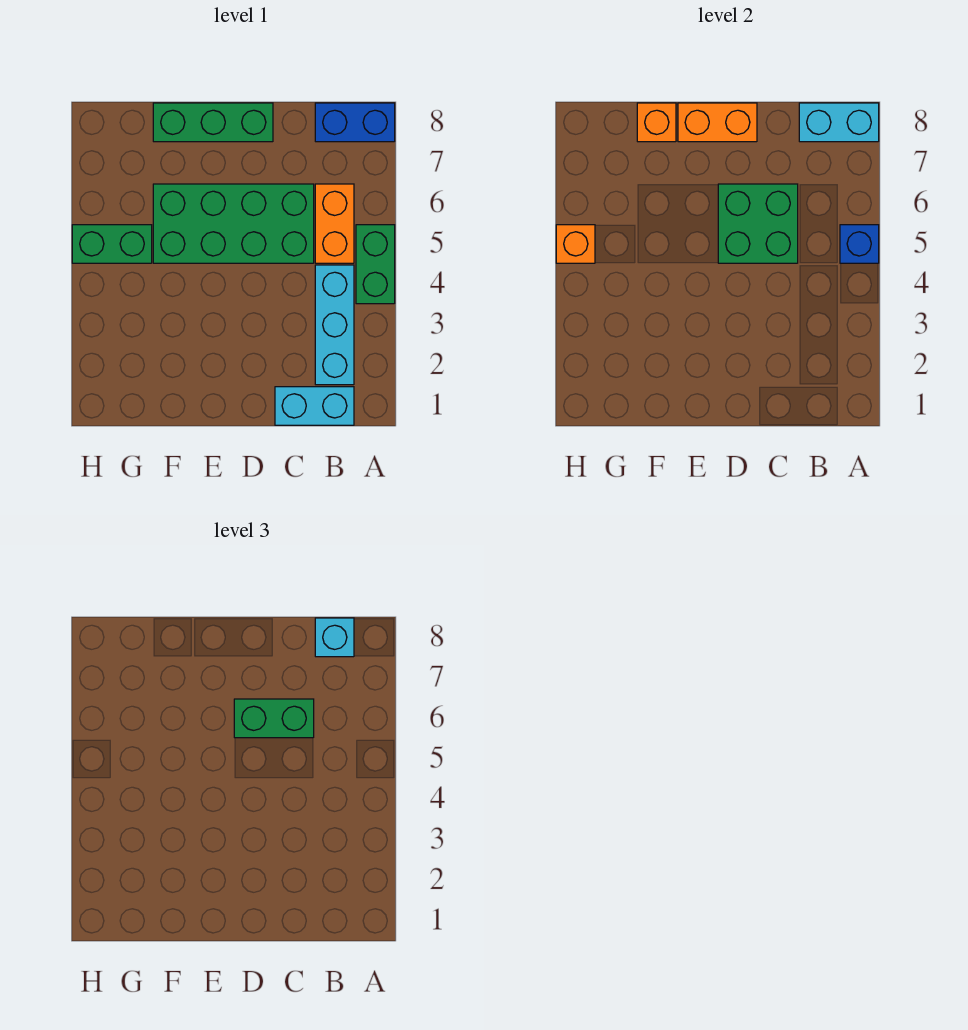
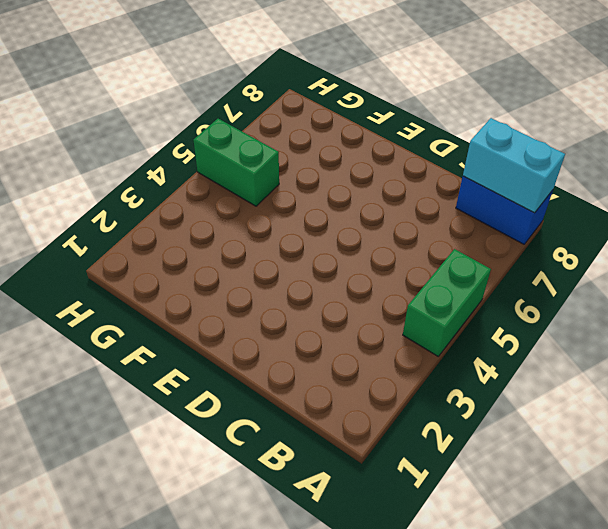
none -> cyan brick B1:C1 level 1
none -> cyan brick B2:B4 level 1
none -> orange brick B5:B6 level 1

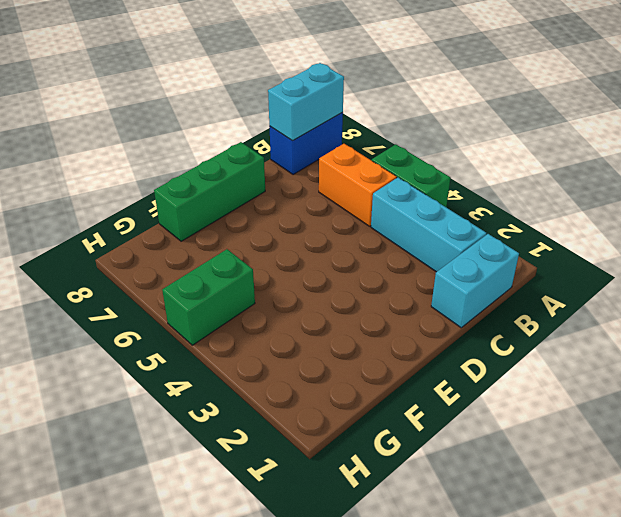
none -> green brick C5:F6 level 1
none -> blue brick A5 level 2
none -> green brick C5:D6 level 2

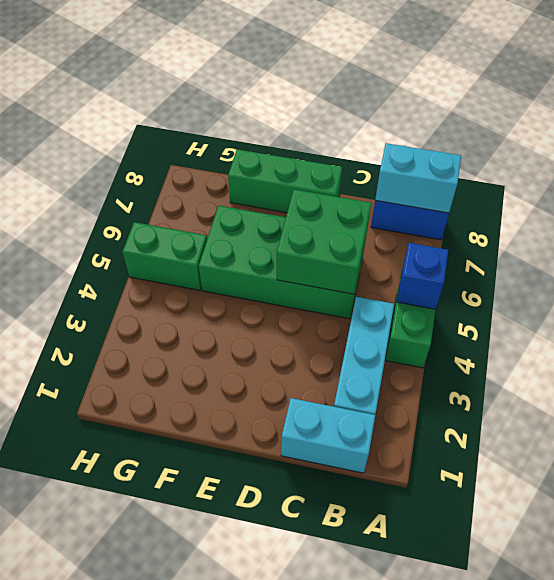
none -> orange brick B5:B6 level 1
none -> orange brick D8:E8 level 2
none -> orange brick F8 level 2

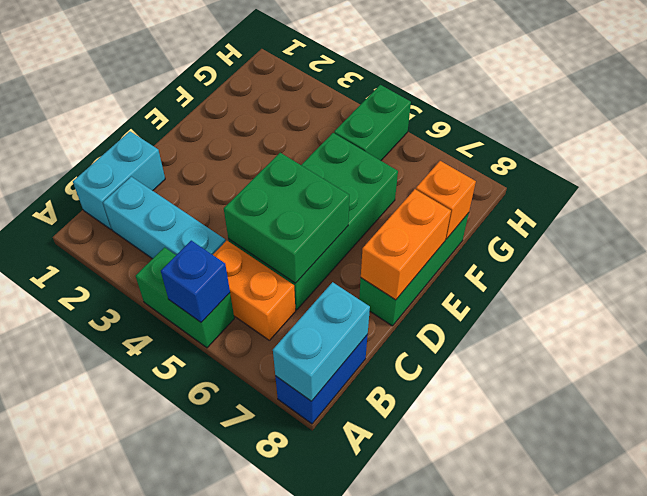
none -> orange brick H5 level 2
none -> cyan brick B8 level 3
none -> green brick C6:D6 level 3

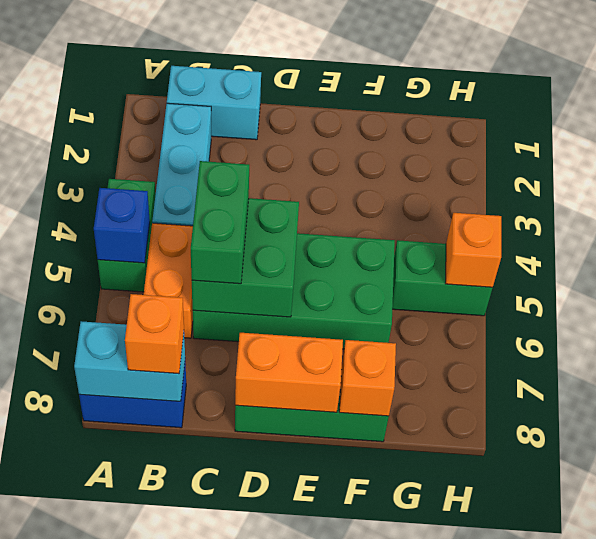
orange brick B8 level 3 -> cyan brick B8 level 3
green brick C5:C6 level 3 -> green brick C6:D6 level 3

